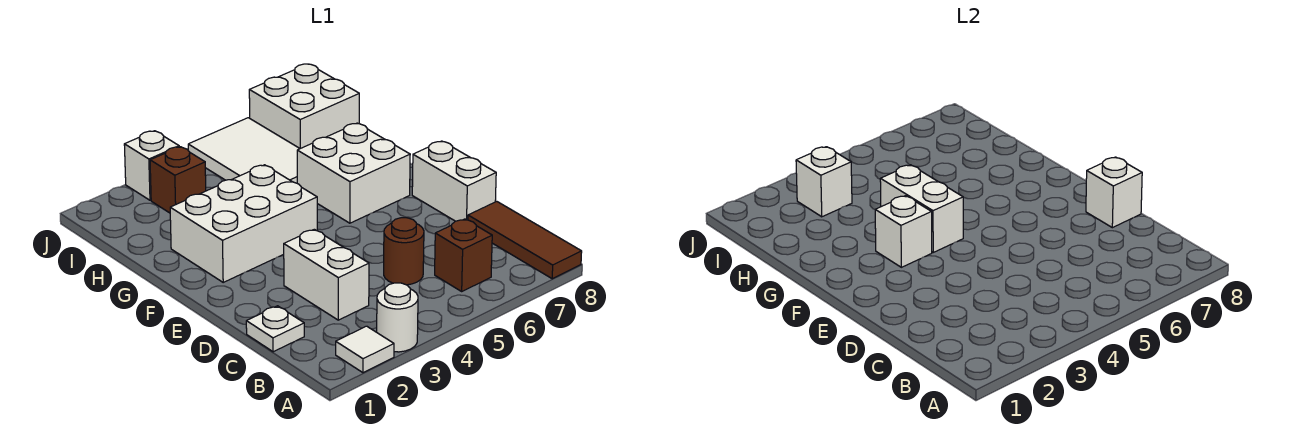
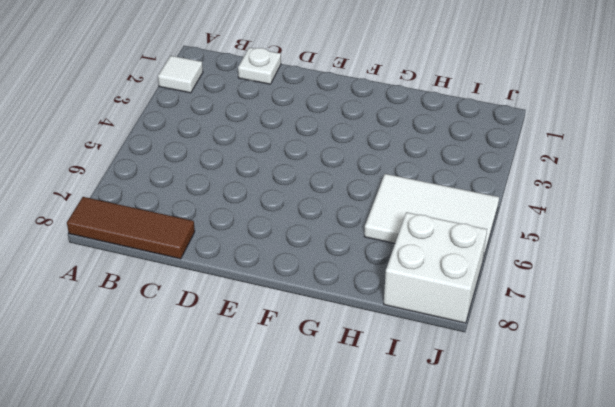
none -> white round brick A3 level 1
none -> brown brick B6 level 1
none -> white brick C3:D3 level 1

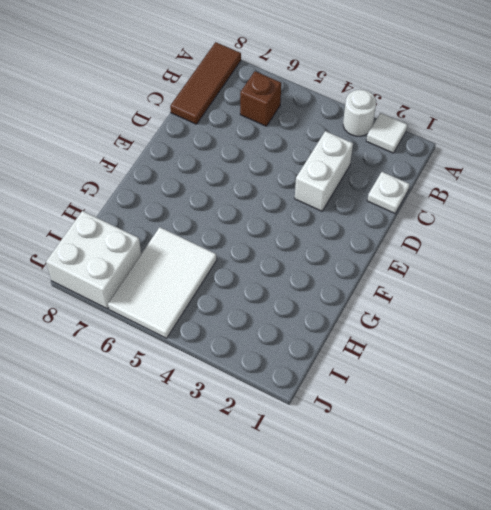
none -> brown round brick C5 level 1
none -> white brick D8:E8 level 1
none -> white brick F2:G4 level 1

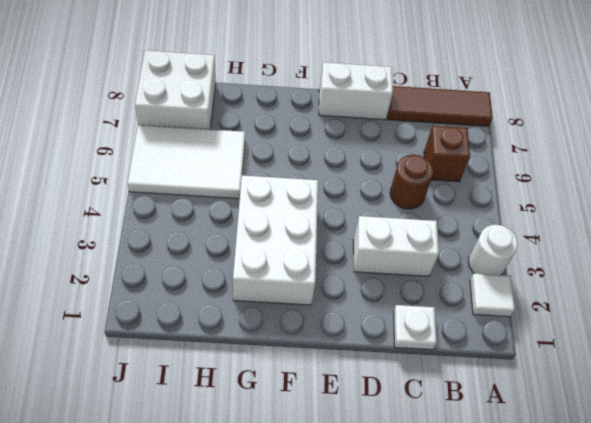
none -> white brick F6:G7 level 1
none -> brown brick I3 level 1
none -> white brick J3 level 1

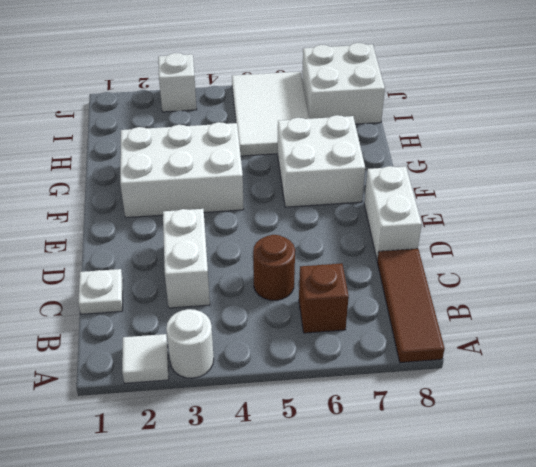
none -> brown brick I3 level 1
none -> white brick D8 level 2
none -> white brick F3 level 2

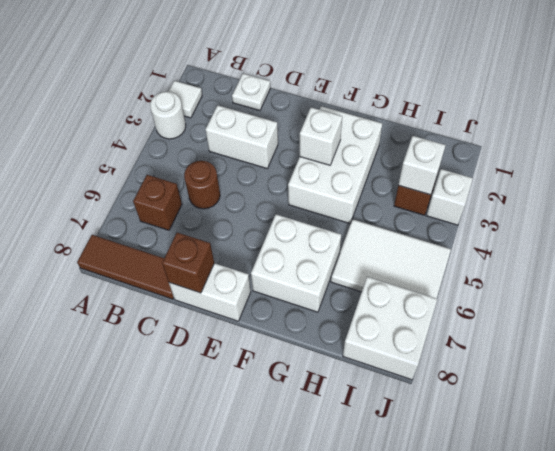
brown brick D8 level 2 -> white brick D8 level 2
none -> white brick F4:G4 level 2

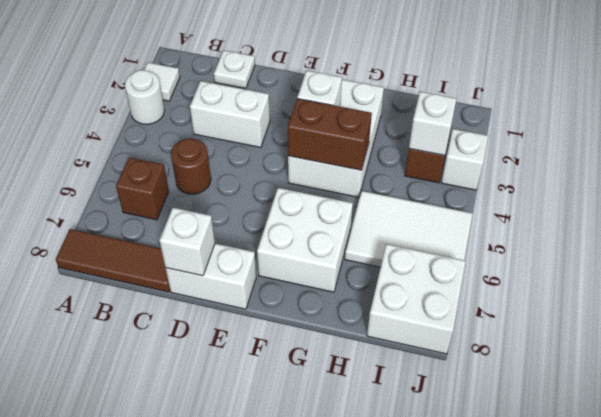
brown brick F4:G4 level 2 -> white brick F4:G4 level 2

